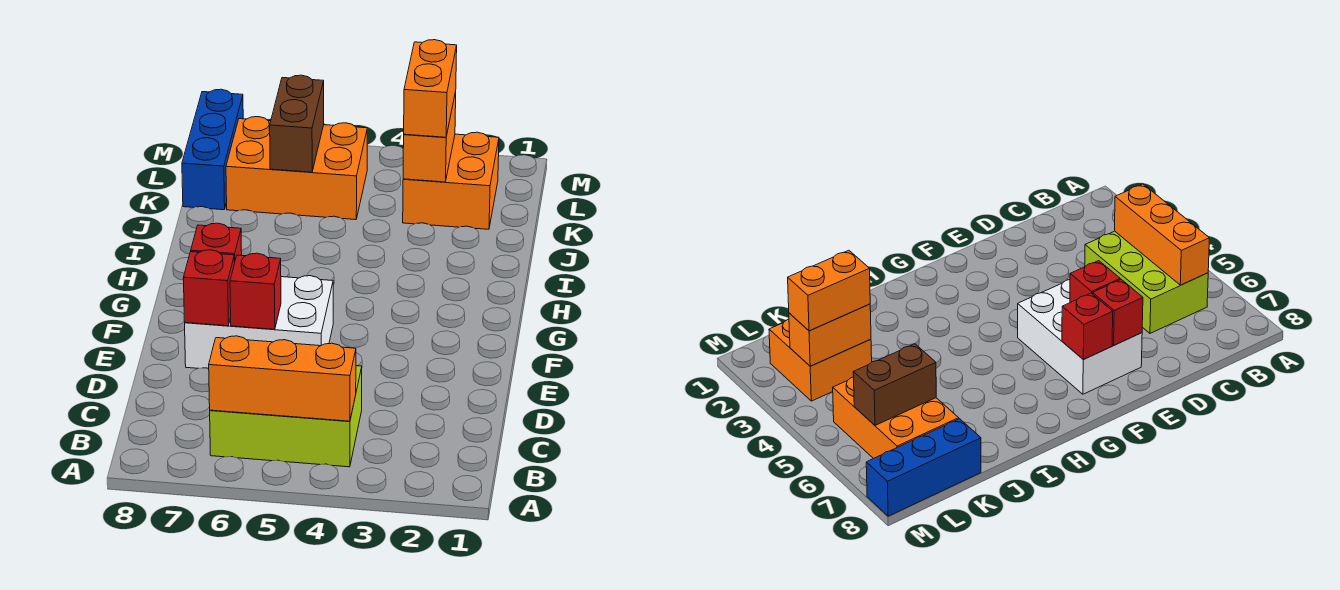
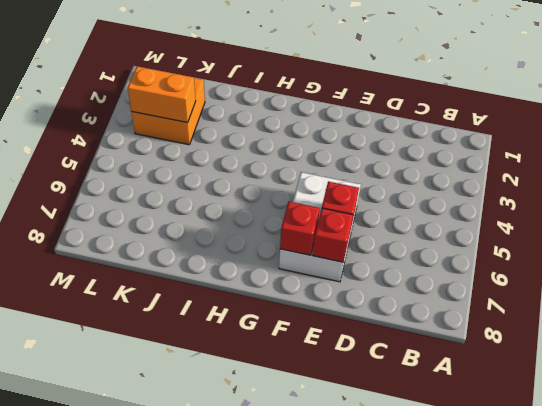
none -> lime brick B4:C6 level 1
none -> orange brick K5:L7 level 1
none -> blue brick K8:M8 level 1

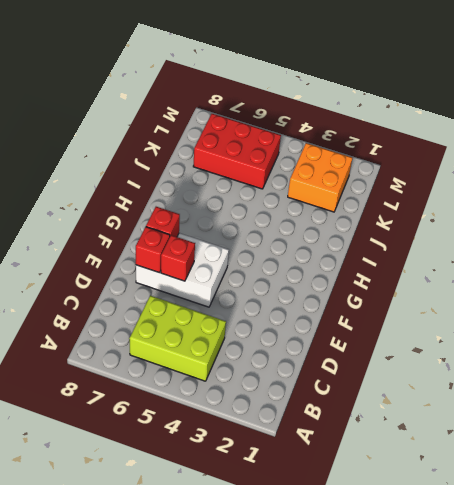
red brick K5:L7 level 1 -> orange brick K5:L7 level 1
none -> blue brick K8:M8 level 1
none -> orange brick B4:B6 level 2
none -> orange brick K3:L3 level 2

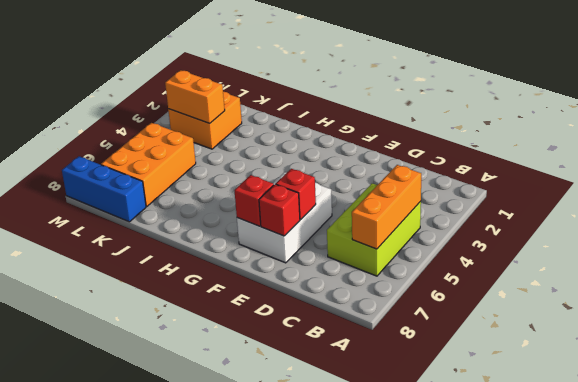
none -> brown brick K6:L6 level 2
none -> orange brick K3:L3 level 3

